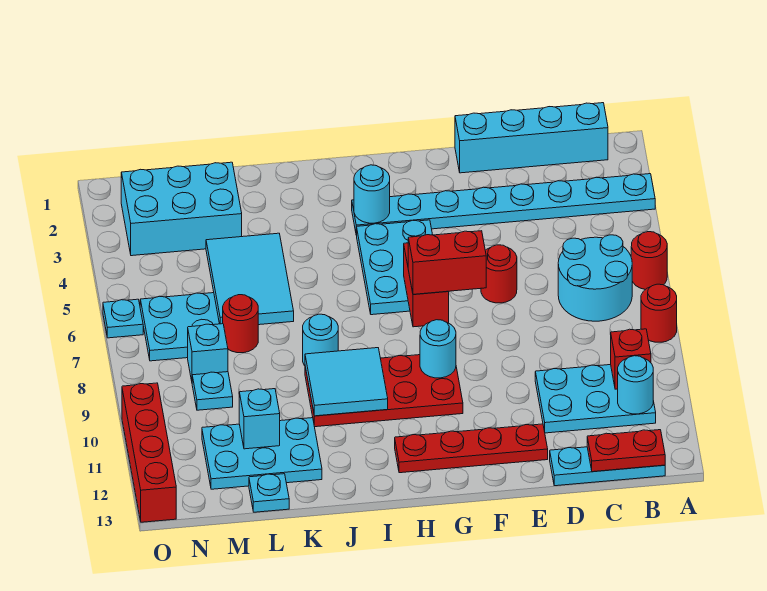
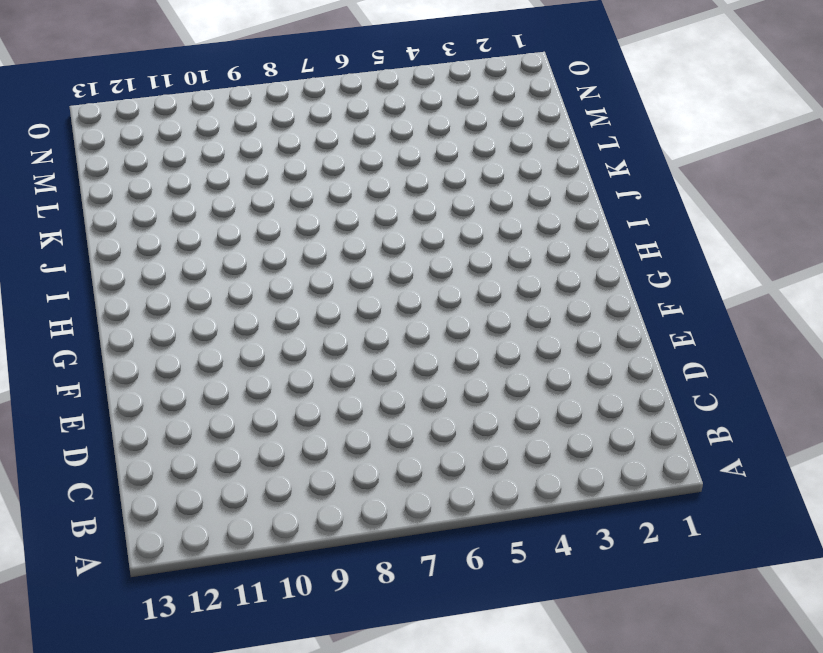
none -> cyan plate A3:H3 level 1
none -> red round brick A6 level 1
none -> red round brick A8 level 1
none -> cyan brick B1:E1 level 1

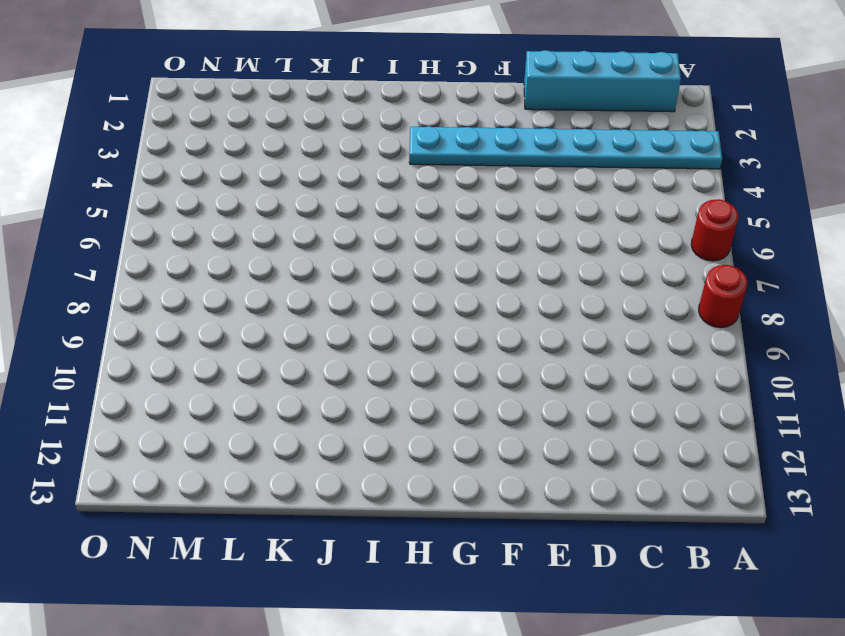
none -> cyan round brick B6:C7 level 1
none -> cyan plate B10:D11 level 1
none -> cyan plate B13:D13 level 1
none -> red round brick E6 level 1

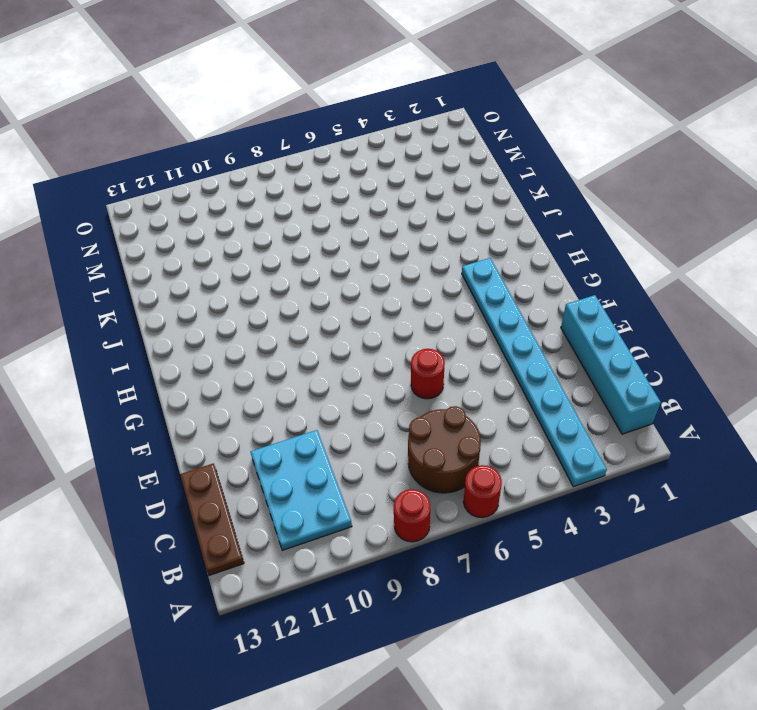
brown round brick B6:C7 level 1 -> cyan round brick B6:C7 level 1
brown plate B13:D13 level 1 -> cyan plate B13:D13 level 1
none -> red plate E12:H12 level 1
none -> cyan plate G4:H6 level 1
none -> red plate G9:J10 level 1
none -> cyan round brick J8 level 1

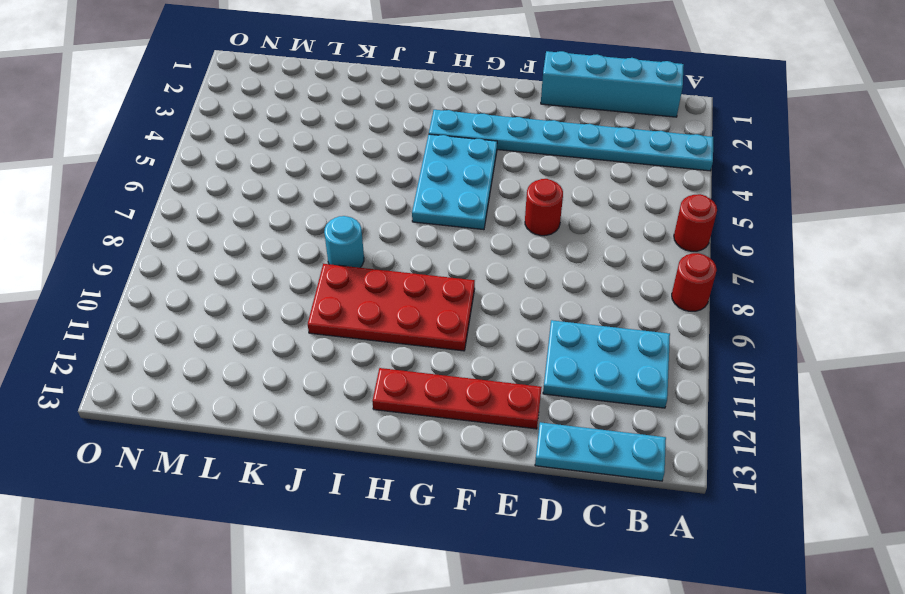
none -> cyan round brick B6:C7 level 1
none -> cyan tile K4:L6 level 1
none -> cyan plate K11:M12 level 1
none -> cyan brick L2:N3 level 1

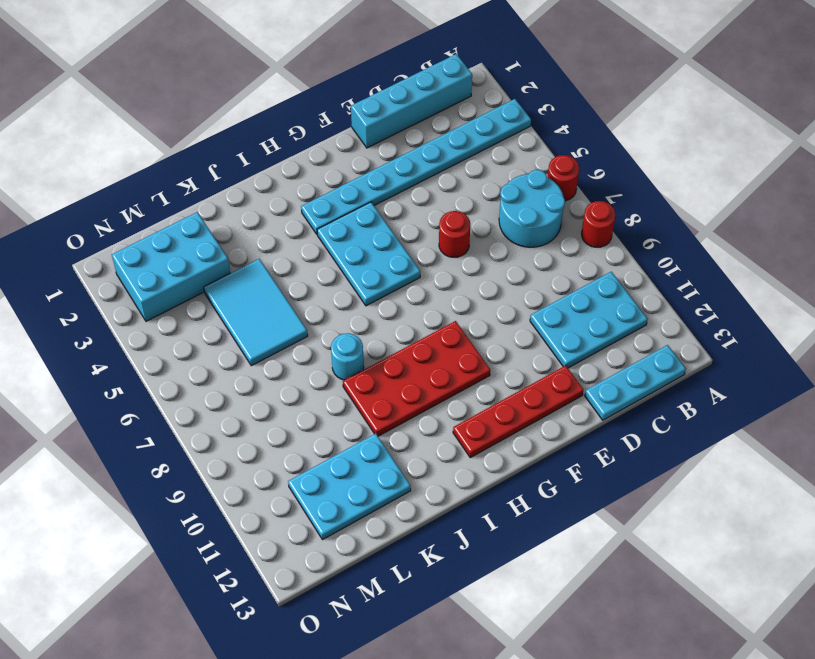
none -> red round brick L7 level 1
none -> cyan plate L13 level 1
none -> cyan plate M6:N7 level 1
none -> cyan brick M8 level 1

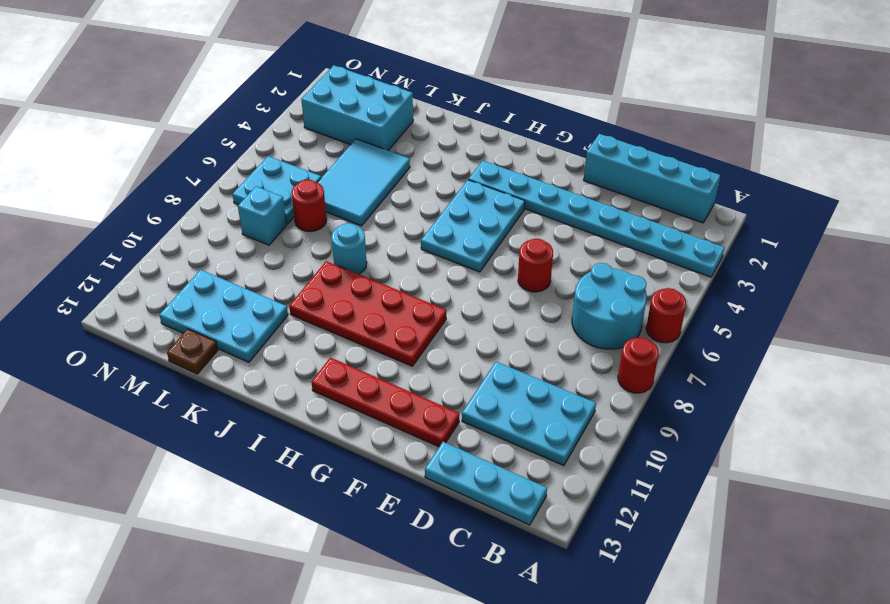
brown plate L13 level 1 -> cyan plate L13 level 1
none -> cyan plate M9 level 1
none -> cyan plate O6 level 1
none -> red brick O10:O13 level 1
none -> red brick B10 level 2

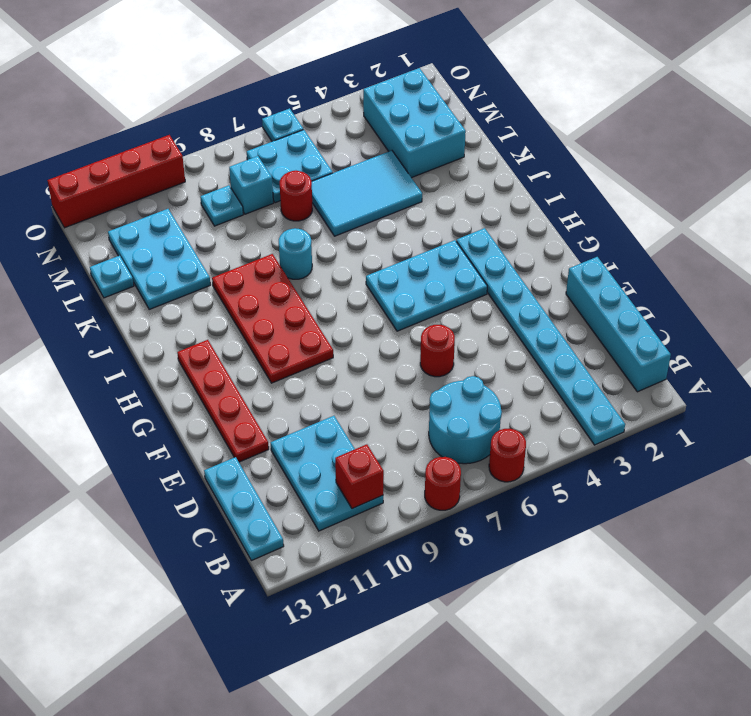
none -> cyan round brick B11 level 2
none -> red plate B13:C13 level 2
none -> red brick G6:G7 level 2
none -> cyan round brick G9 level 2

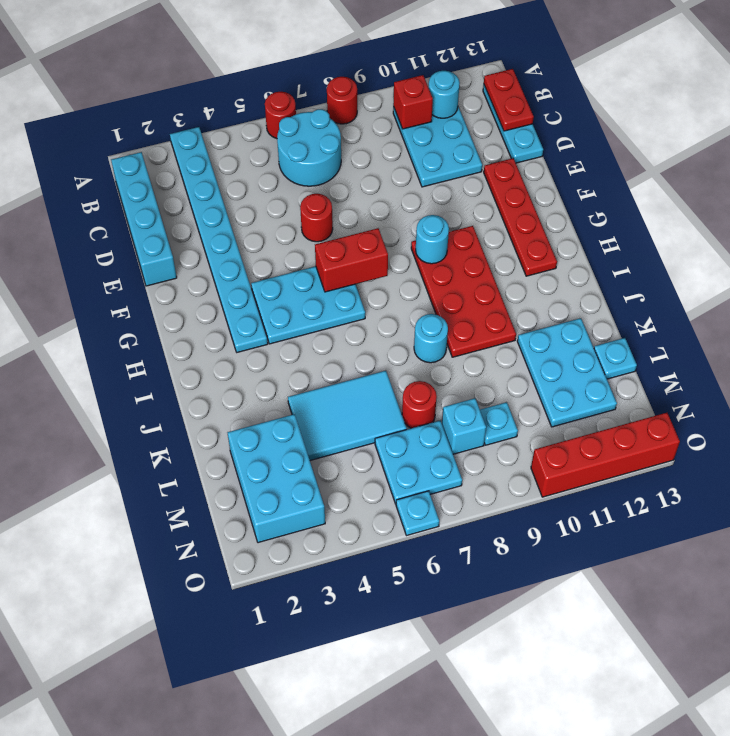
none -> cyan round brick H3 level 2
none -> cyan tile I9:J10 level 2
none -> cyan brick L11 level 2
none -> red brick F7:G7 level 3

